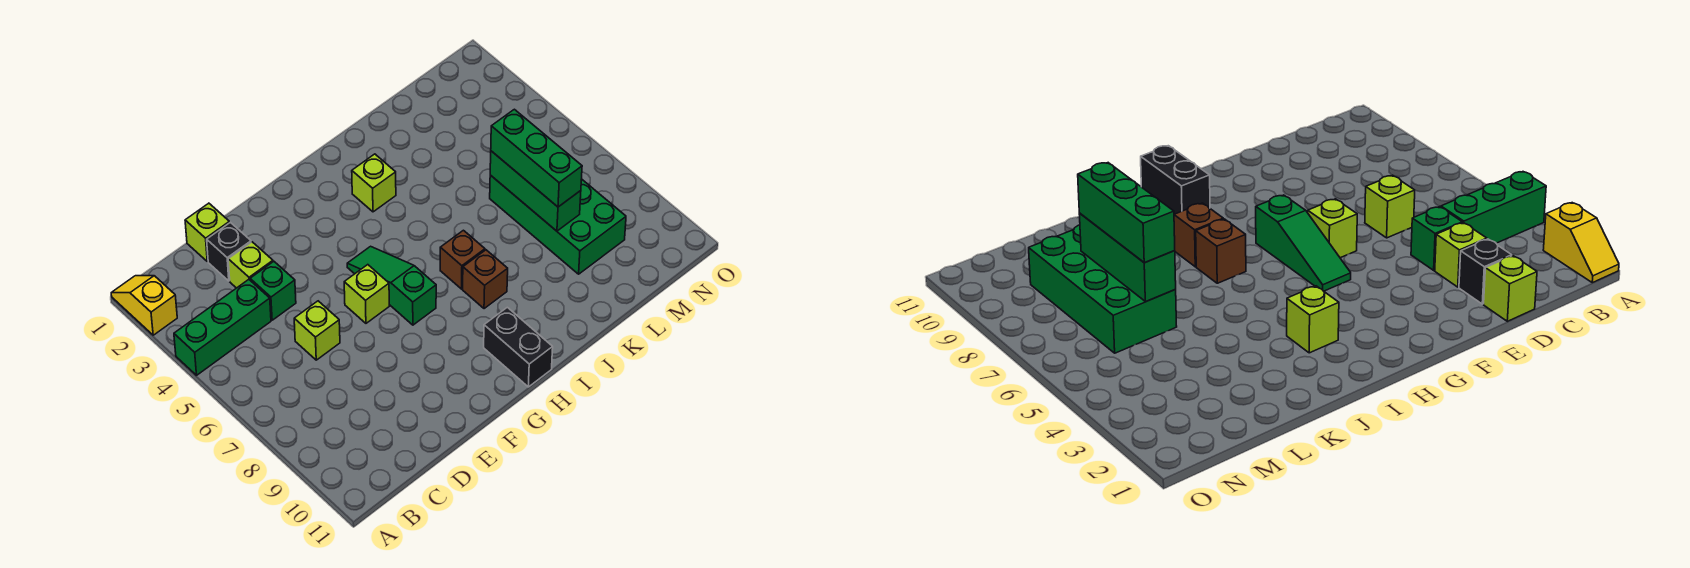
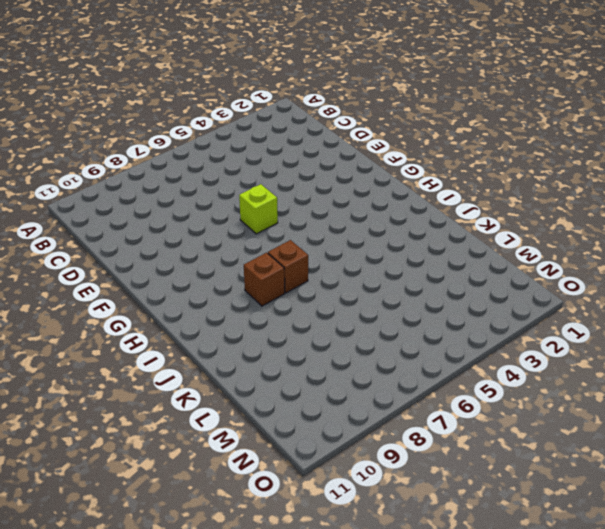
none -> yellow slope A1:A2 level 1 top 2
none -> green brick A4:C4 level 1
none -> lime brick D1 level 1

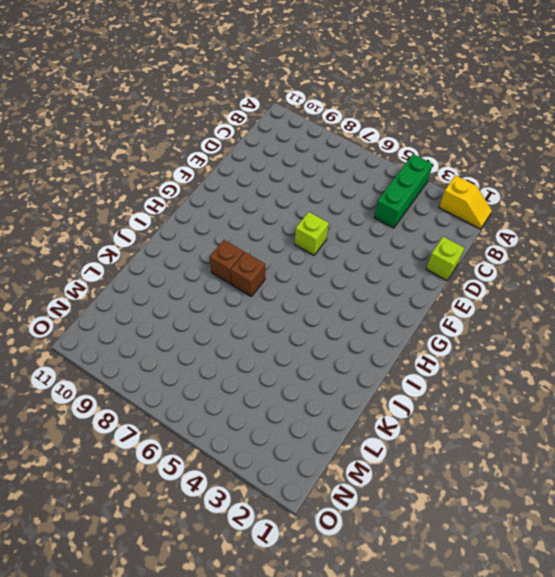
none -> black brick D2 level 1
none -> lime brick D3 level 1
none -> green brick D4 level 1

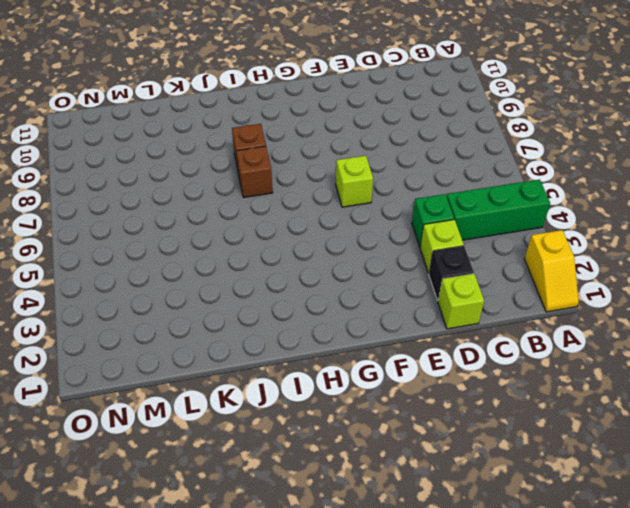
none -> lime brick D6 level 1
none -> green slope G5:G7 level 1 top 7
none -> black brick H10:H11 level 1

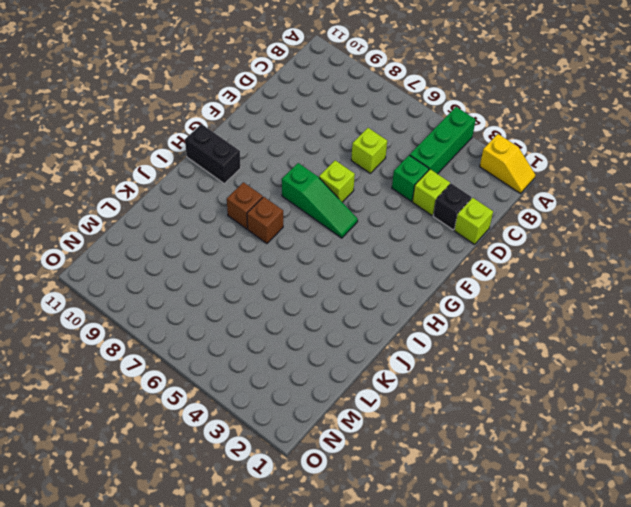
none -> lime brick I3 level 1
none -> green brick L6:M9 level 1
none -> green brick L6:L8 level 2

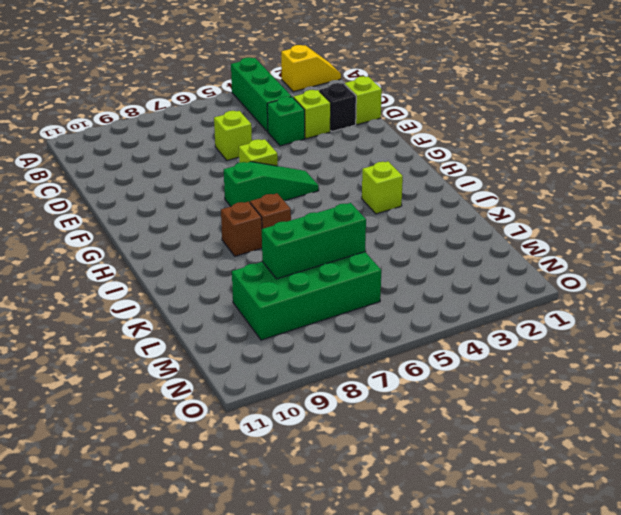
none -> black brick H10:H11 level 1
none -> green brick L6:L8 level 3

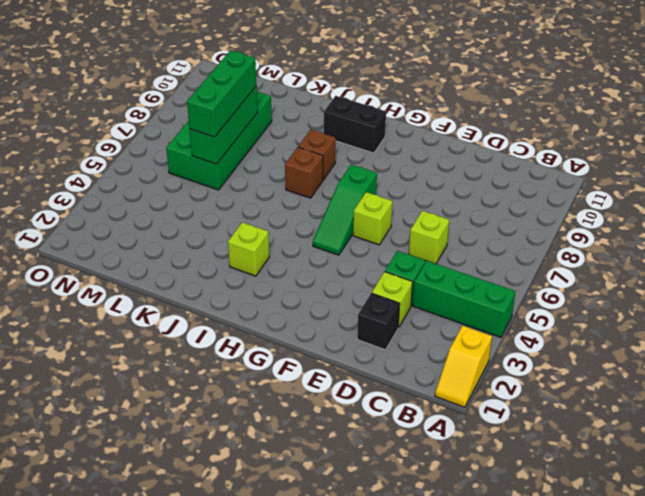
black brick H10:I10 level 1 -> black brick H10:H11 level 1
none -> lime brick D1 level 1

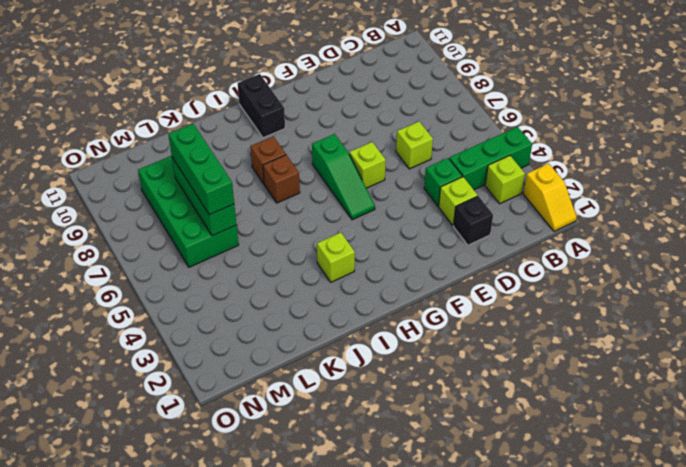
lime brick B3 level 1 -> lime brick D1 level 1

